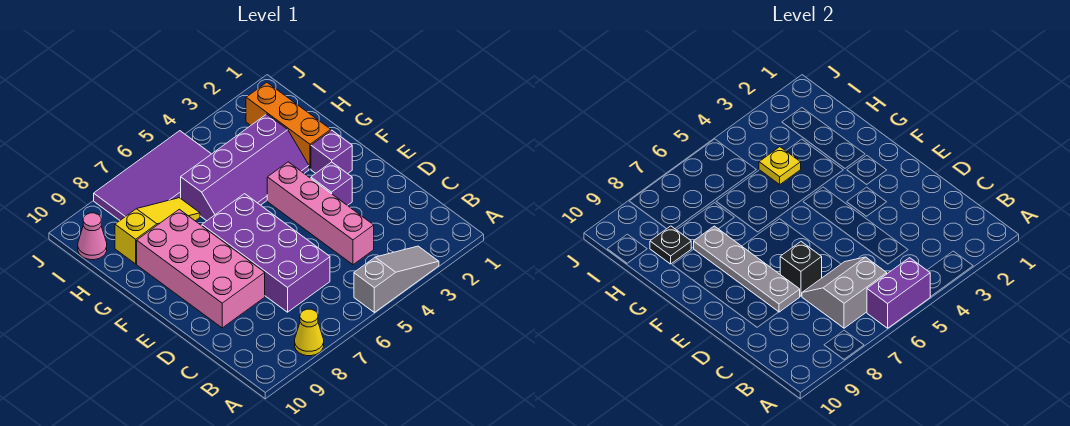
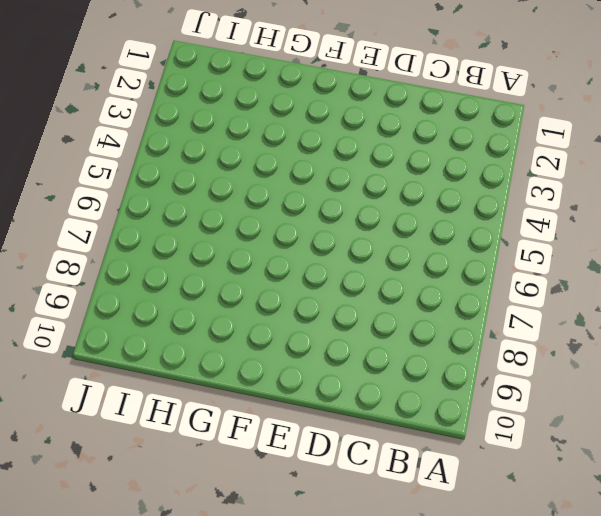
none -> grey slope A3:A5 level 1 top 5
none -> yellow cone A8 level 1
none -> pink brick C4:F4 level 1

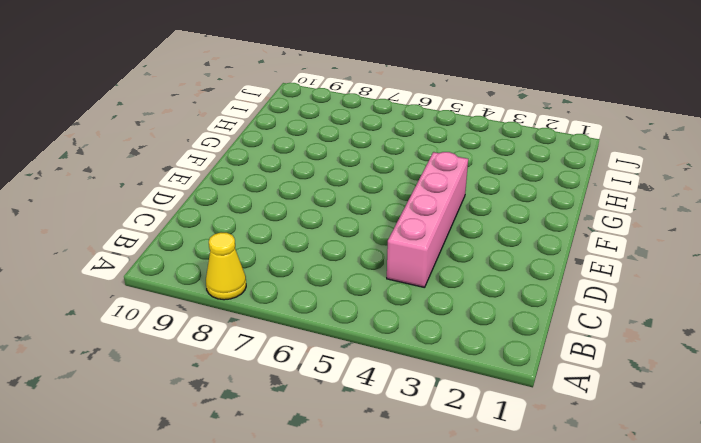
none -> grey slope A3:A5 level 1 top 5
none -> purple brick C6:F7 level 1
none -> pink brick D8:G9 level 1

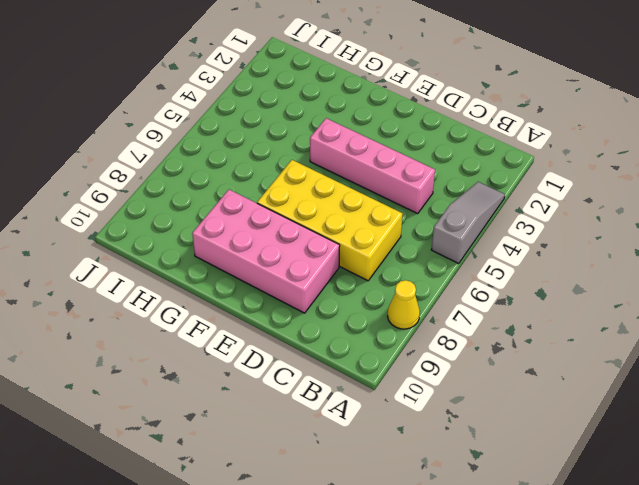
yellow brick C6:F7 level 1 -> purple brick C6:F7 level 1
none -> purple brick E3 level 1
none -> purple brick F2 level 1
none -> orange brick G2:I2 level 1

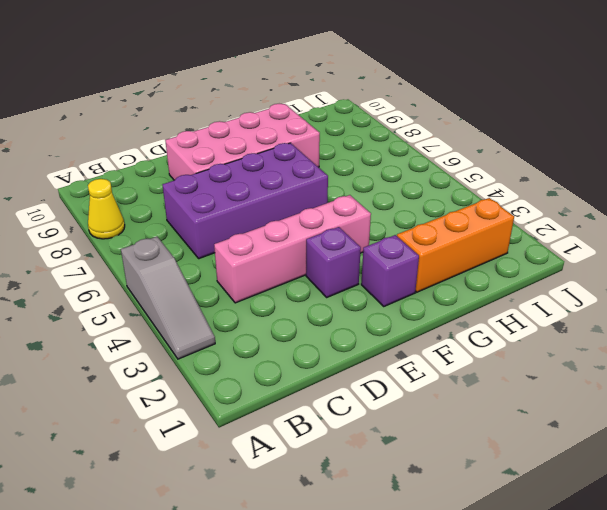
none -> purple slope G3:H6 level 1 top H
none -> yellow slope H7:H9 level 1 top 9
none -> purple tile I5:J8 level 1

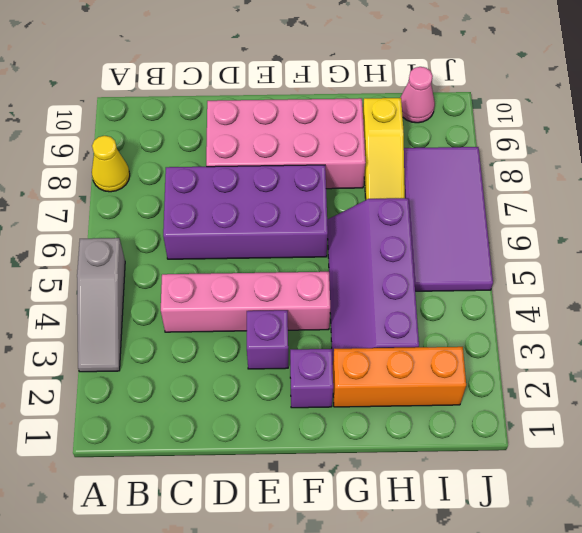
none -> purple brick A5:A6 level 2
none -> grey slope B6:C7 level 2 top B
none -> black brick D7 level 2

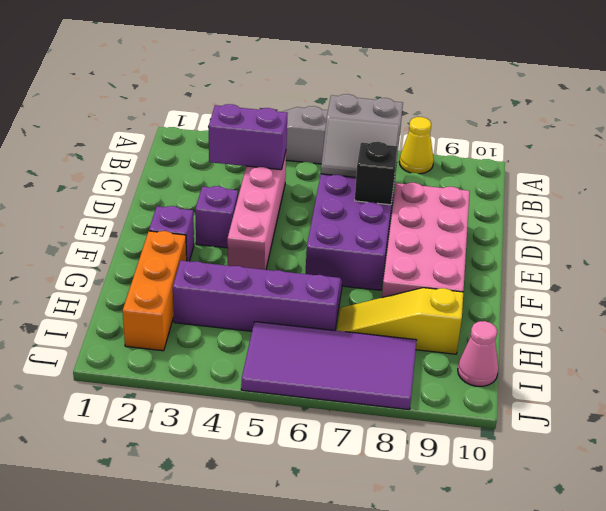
purple brick C3:C4 level 2 -> purple brick A5:A6 level 2
none -> grey plate D8:G8 level 2
none -> yellow plate H4 level 2
none -> black plate H9 level 2

